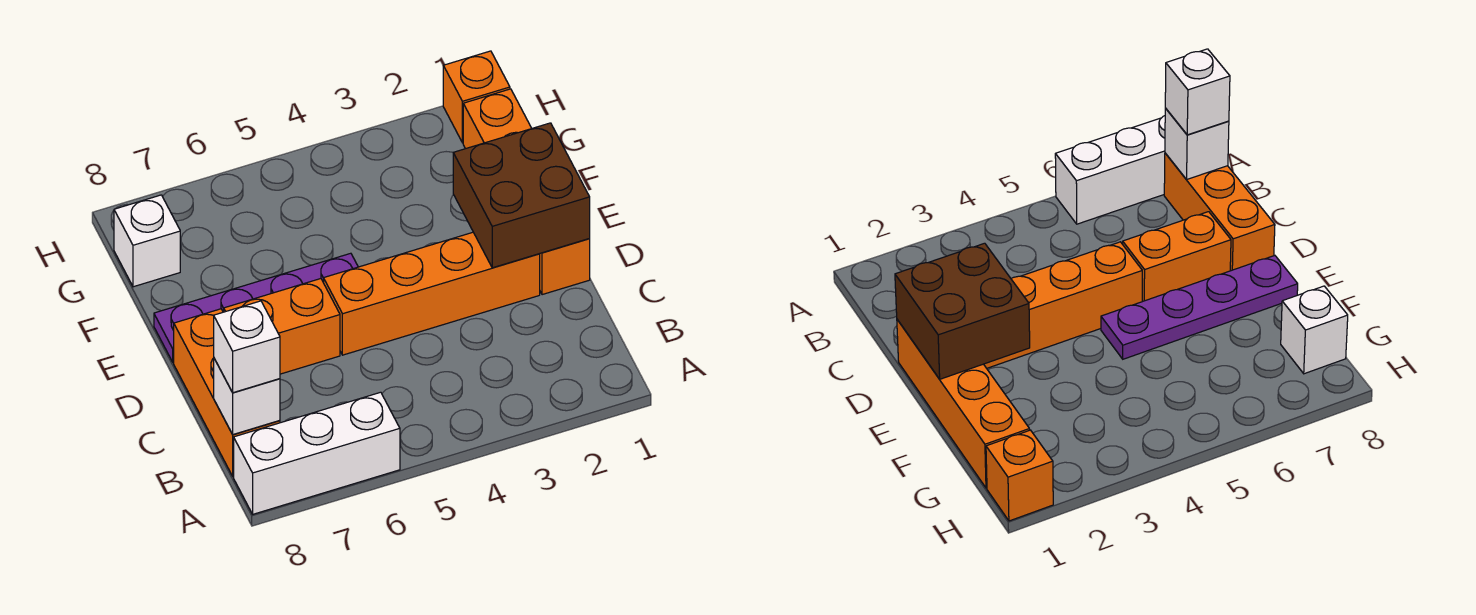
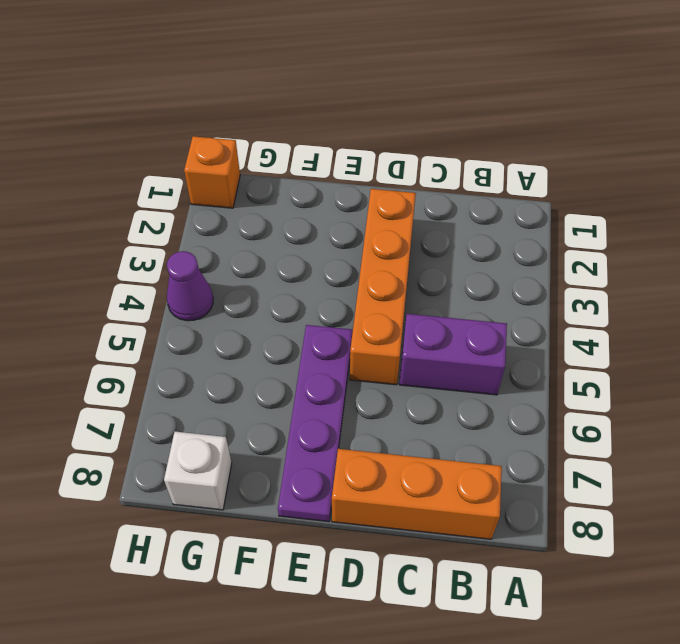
purple brick B5:C5 level 1 -> none
purple cone H4 level 1 -> none
none -> white brick A6:A8 level 1
none -> orange brick D1:G1 level 1

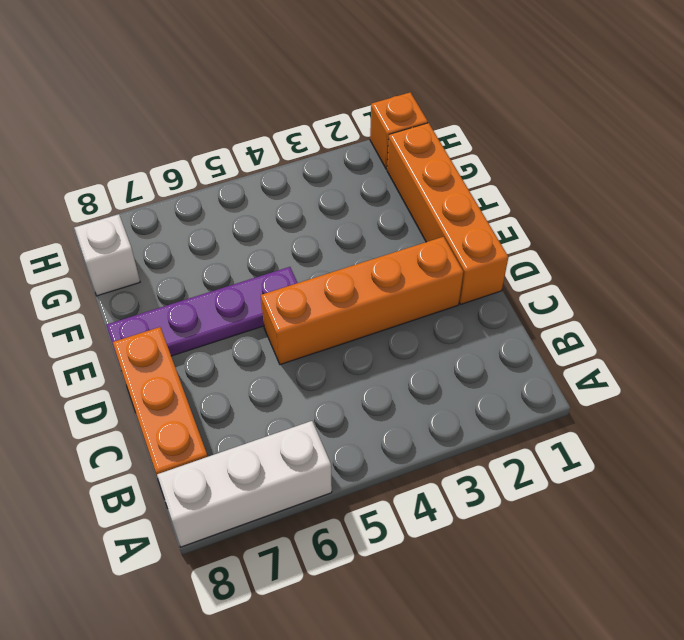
none -> orange brick D6:D7 level 1
none -> white brick B8 level 2

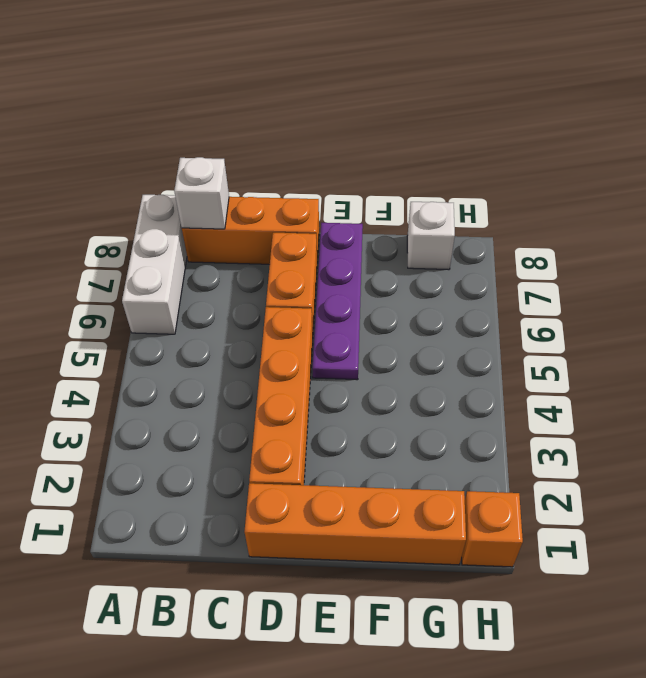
none -> brown brick D1:E2 level 2
none -> white brick B8 level 3

